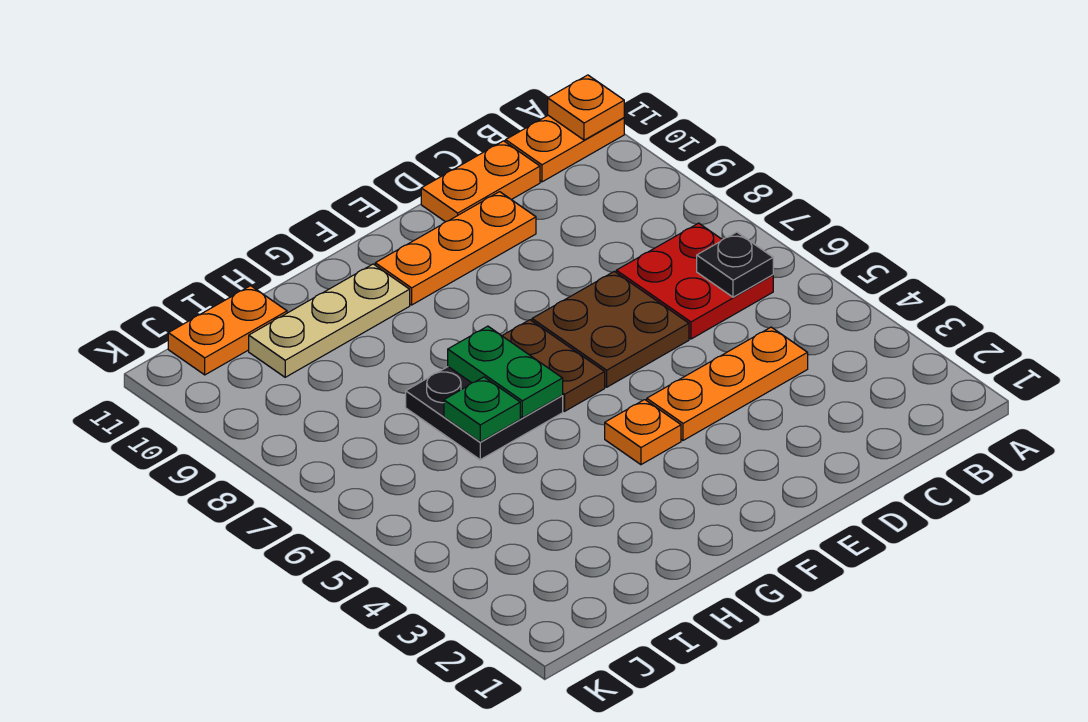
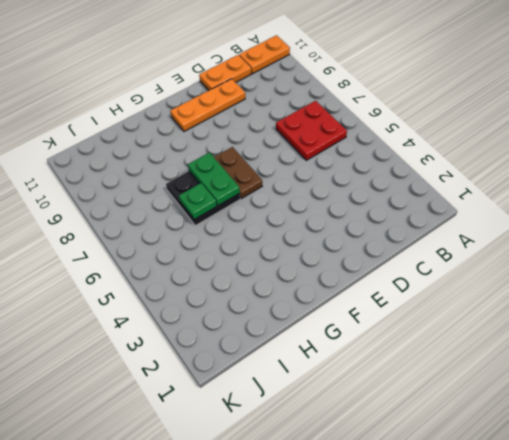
none -> orange plate C4:E4 level 1
none -> brown plate D6:E7 level 1
none -> orange plate F4 level 1

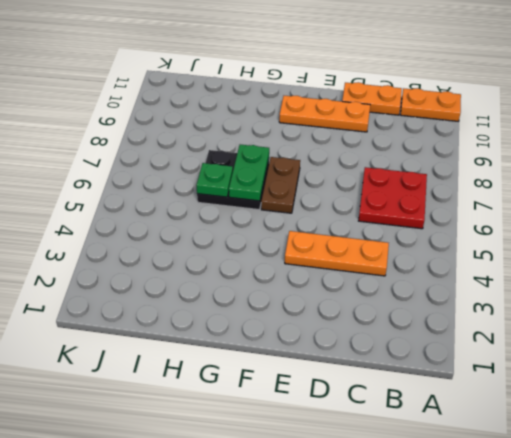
none -> brown plate D6:E7 level 1
none -> orange plate F4 level 1
none -> tan plate G10:I10 level 1

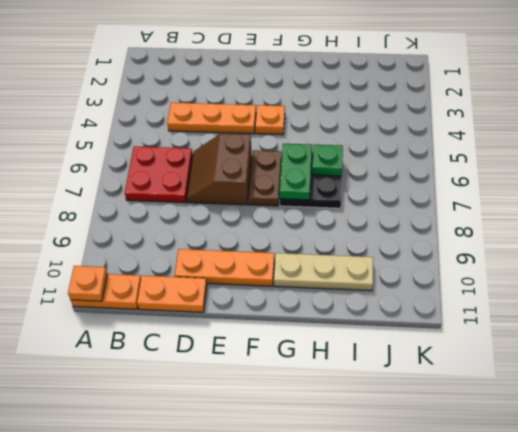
brown slope D6:E7 level 1 top E -> brown plate D6:E7 level 1
none -> orange plate I11:J11 level 1
none -> black plate B6 level 2

